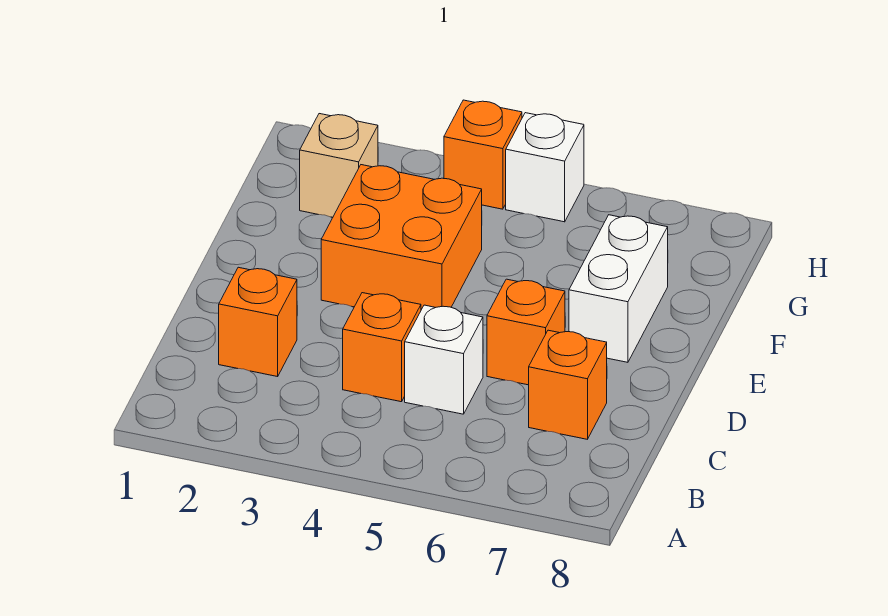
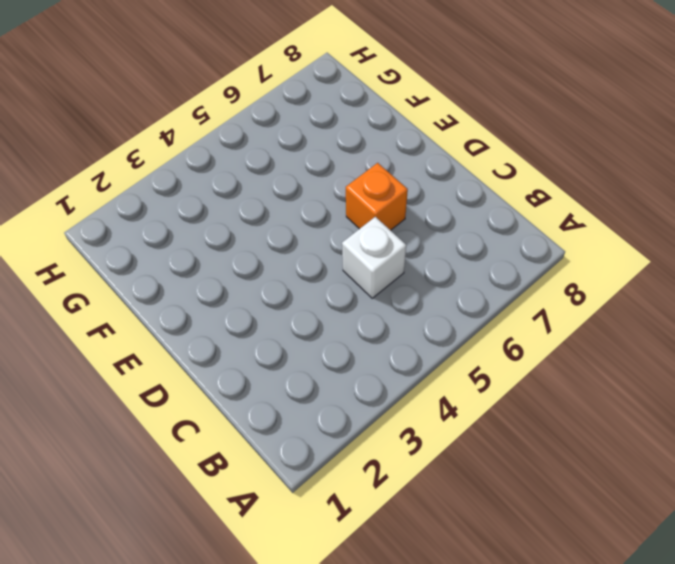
none -> orange brick C2 level 1
none -> orange brick C4 level 1

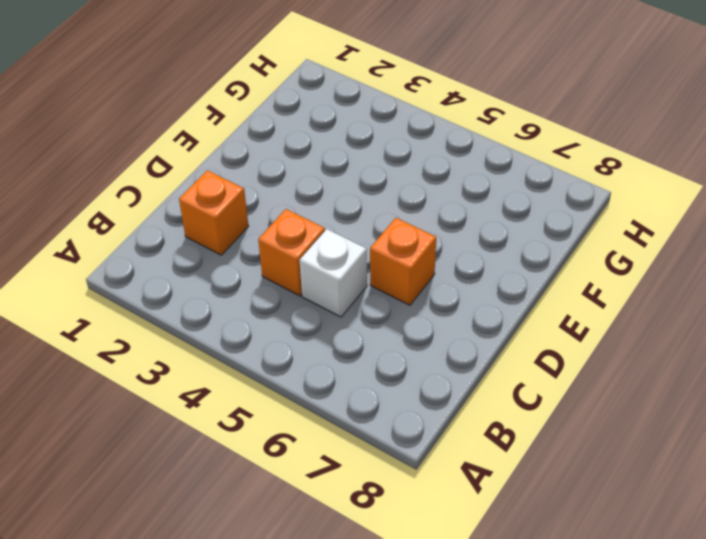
none -> orange brick C7 level 1
none -> orange brick E3:F4 level 1

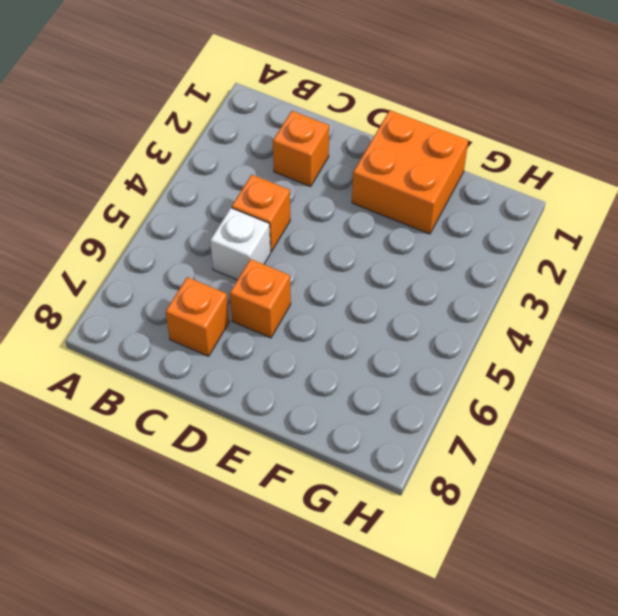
orange brick E1:F2 level 1 -> orange brick E3:F4 level 1
none -> white brick E7:F7 level 1
none -> tan brick G2 level 1

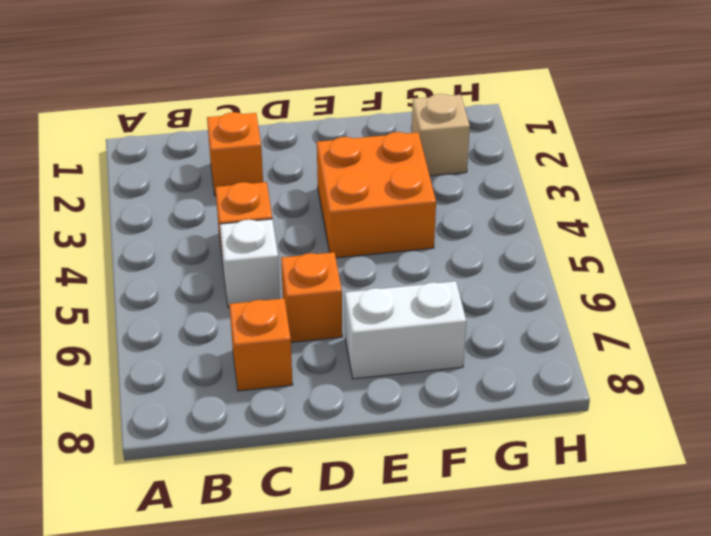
none -> orange brick H4 level 1
none -> white brick H5 level 1

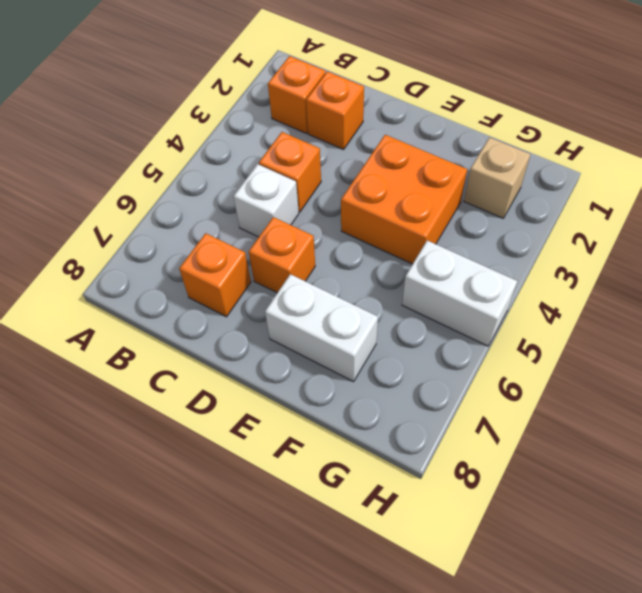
orange brick B2 level 1 -> orange brick H4 level 1
white brick G5:H5 level 1 -> white brick H5 level 1

